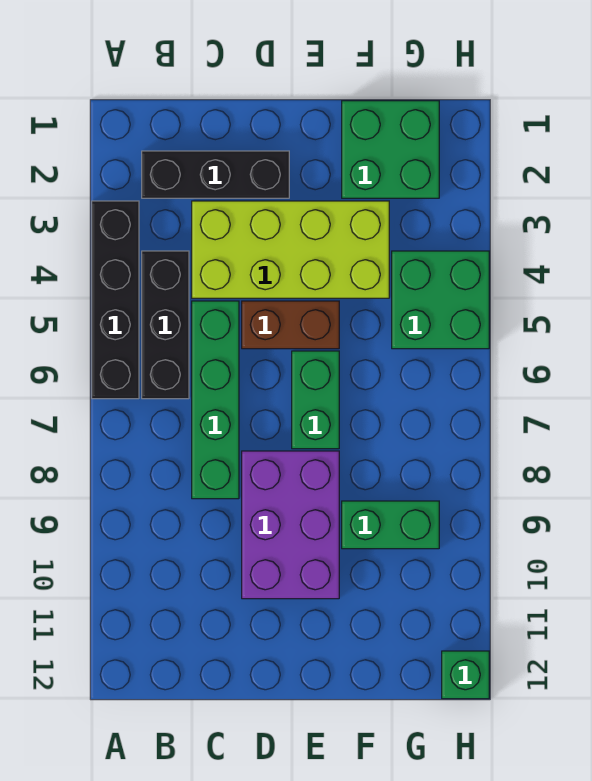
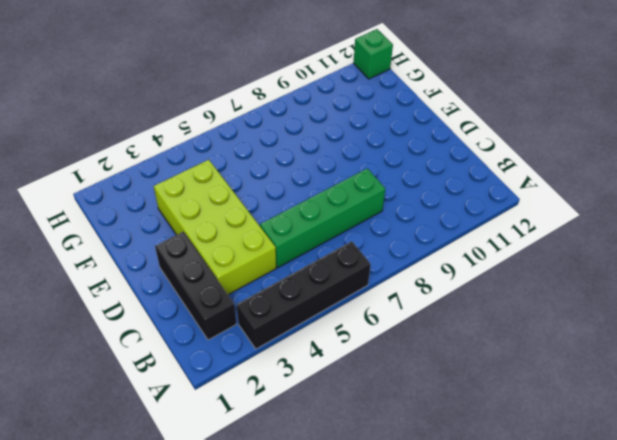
none -> black brick B4:B6 level 1
none -> brown brick D5:E5 level 1
none -> purple brick D8:E10 level 1

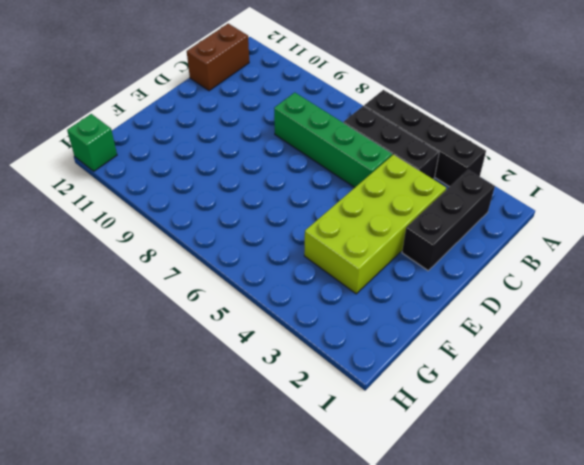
brown brick B12:C12 level 1 -> brown brick D5:E5 level 1
none -> purple brick D8:E10 level 1
none -> green brick E6:E7 level 1
none -> green brick F1:G2 level 1

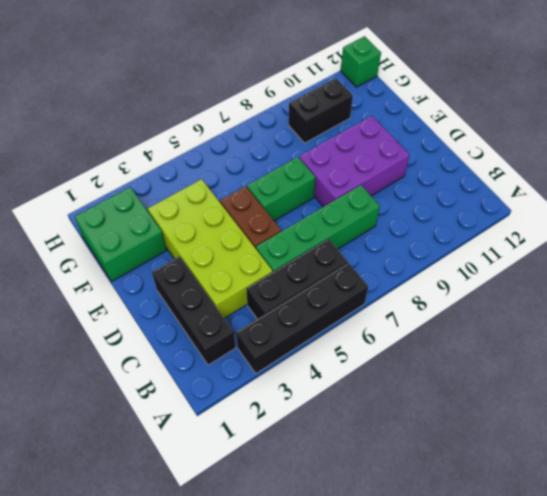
black brick G9:G10 level 1 -> green brick F9:G9 level 1
none -> green brick G4:H5 level 1

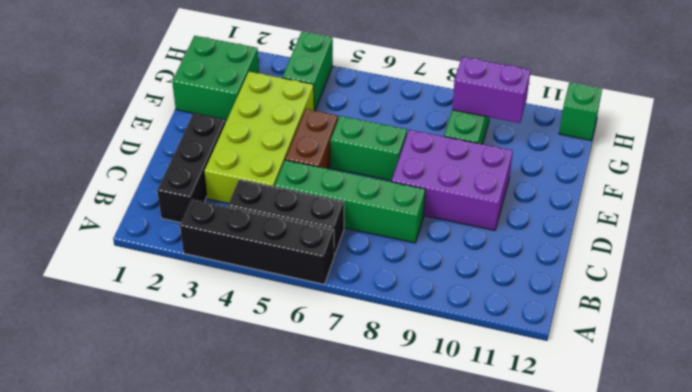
green brick G4:H4 level 1 -> green brick G4:H5 level 1
purple brick G9:G10 level 2 -> none

